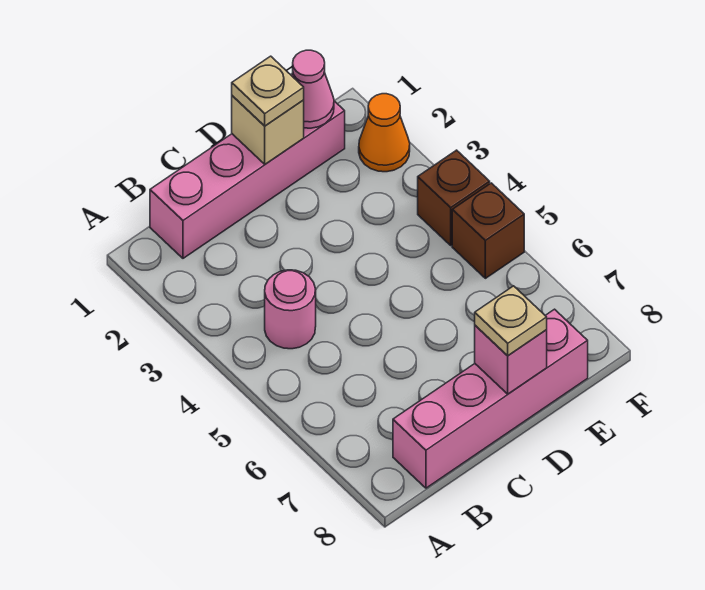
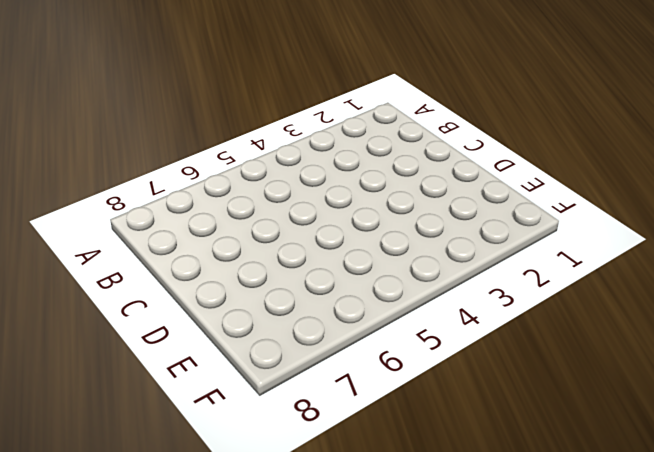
none -> pink brick B1:E1 level 1
none -> pink round brick B4 level 1

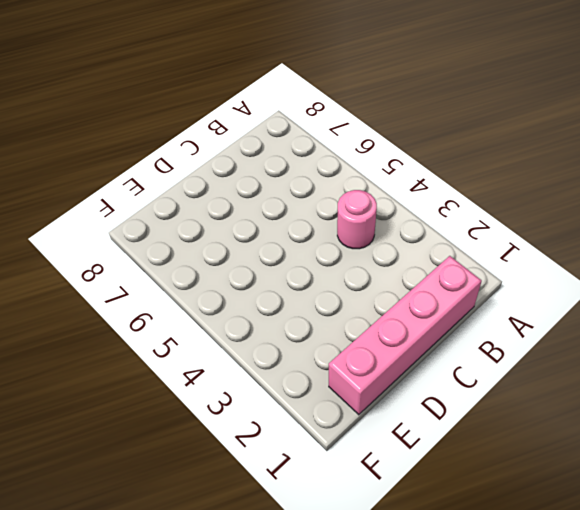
none -> pink brick B8:E8 level 1
none -> orange cone F2 level 1

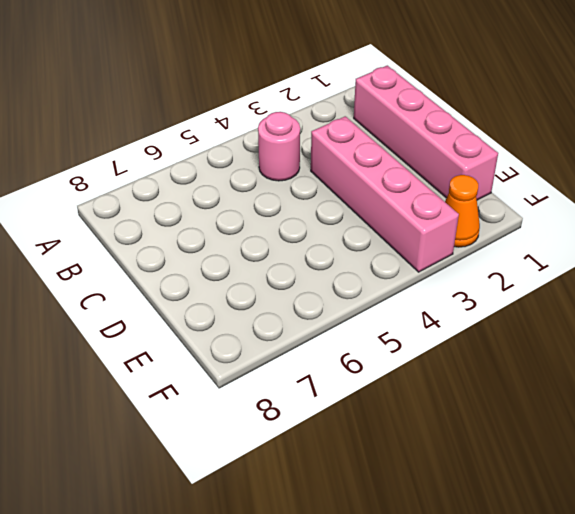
pink brick C3:F3 level 1 -> pink brick B8:E8 level 1
none -> brown brick F4 level 1
none -> brown brick F5 level 1

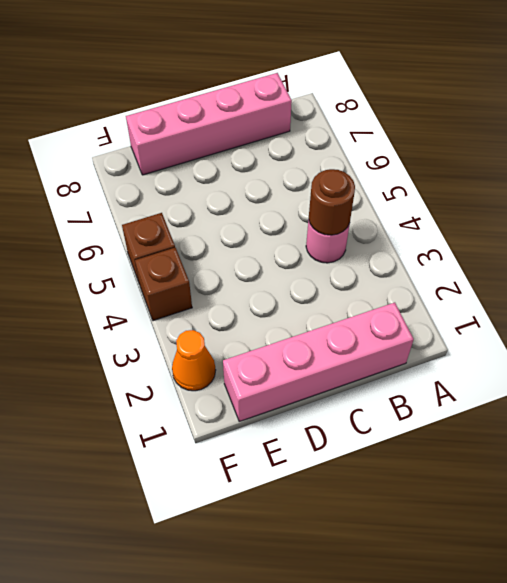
brown round brick B4 level 2 -> none
none -> tan brick D1 level 2
none -> pink brick D8 level 2

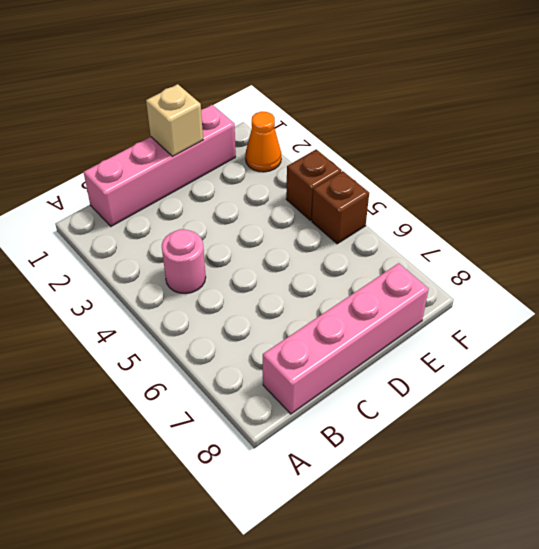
none -> pink brick D8 level 2
none -> pink cone E1 level 2

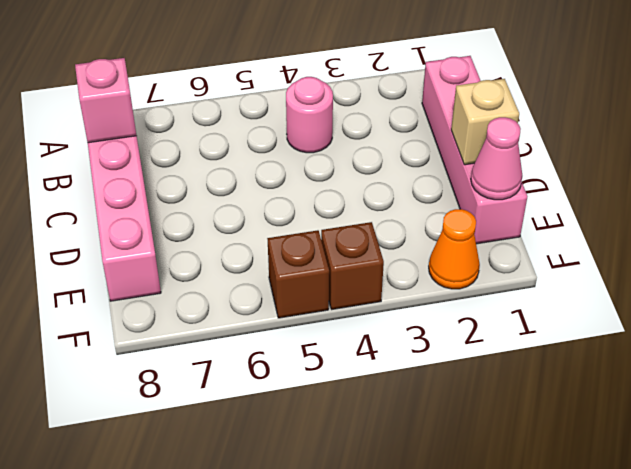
pink brick B8 level 2 -> pink brick D8 level 2
none -> tan plate D1 level 3
none -> tan plate D8 level 3

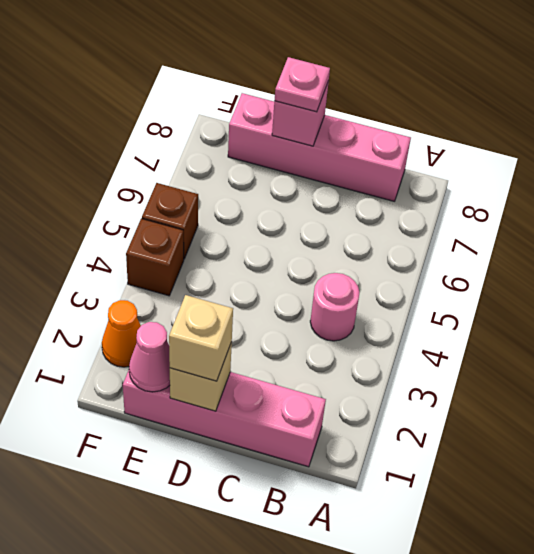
tan brick D1 level 3 -> tan plate D1 level 3
pink plate D8 level 3 -> tan plate D8 level 3

